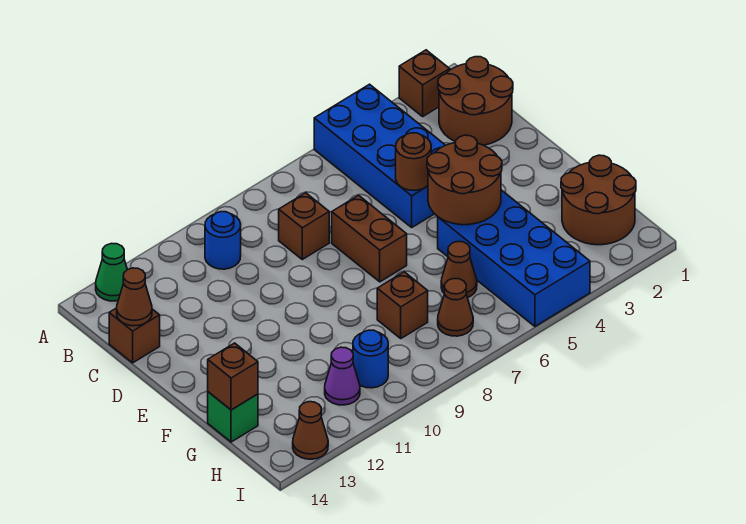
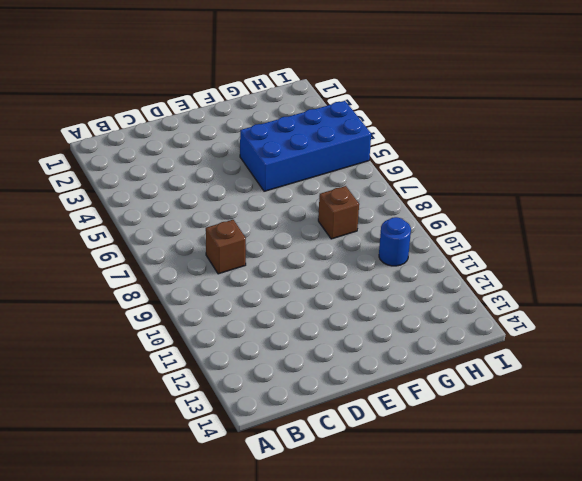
none -> brown brick A2 level 1
none -> blue brick A4:D5 level 1
none -> green cone A13 level 1

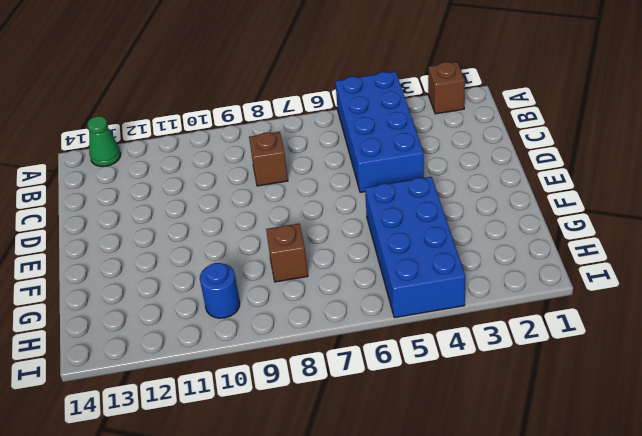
none -> brown round brick B1:C2 level 1
none -> blue round brick B10 level 1
none -> brown brick C14 level 1

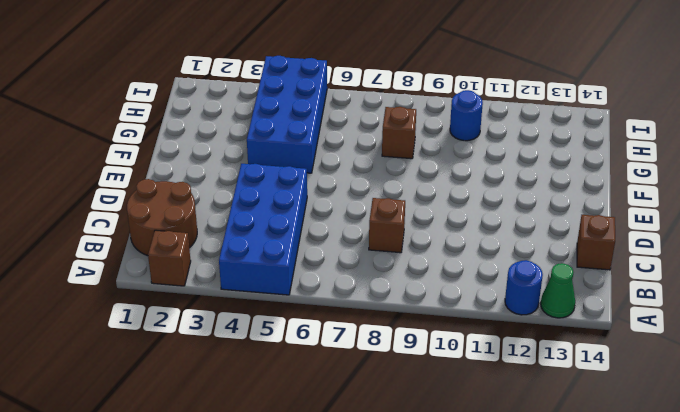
blue round brick A12 level 1 -> blue round brick B10 level 1
none -> brown brick D7:E7 level 1
none -> brown round brick G1:H2 level 1
none -> brown cone G6 level 1

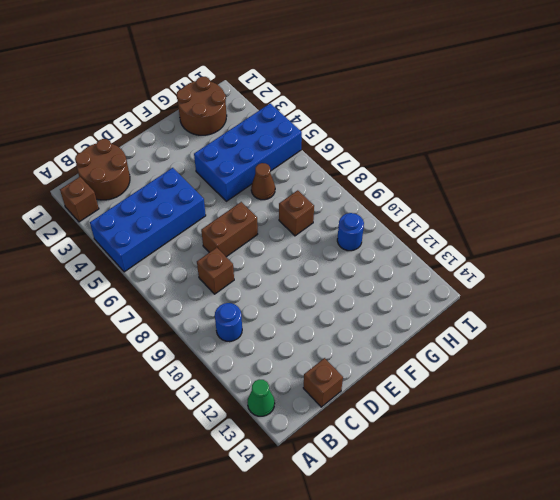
none -> green brick G14 level 1
none -> brown cone H7 level 1
none -> purple cone H11 level 1

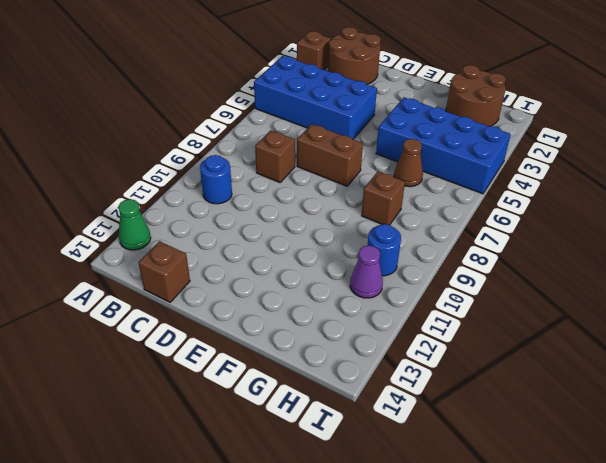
none -> green brick G14 level 1
none -> brown cone H7 level 1
none -> brown cone I13 level 1

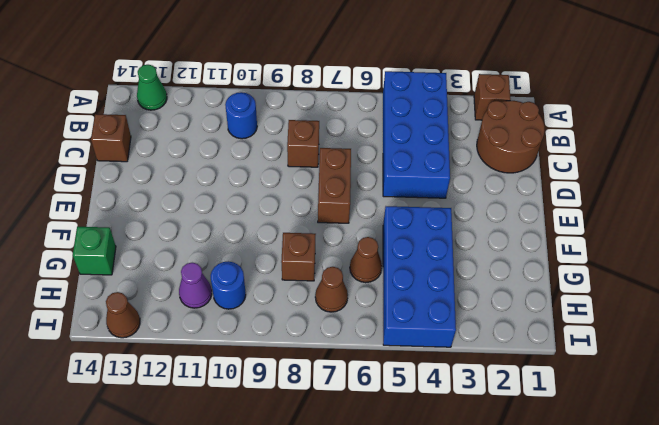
none -> brown round brick G1:H2 level 1
none -> brown cone C14 level 2
none -> brown round brick D5 level 2

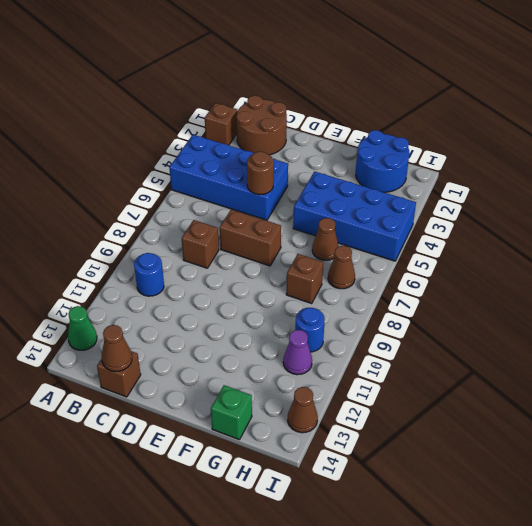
blue round brick G1:H2 level 1 -> brown round brick G1:H2 level 1
none -> brown round brick E4:F5 level 2
none -> brown brick G14 level 2

